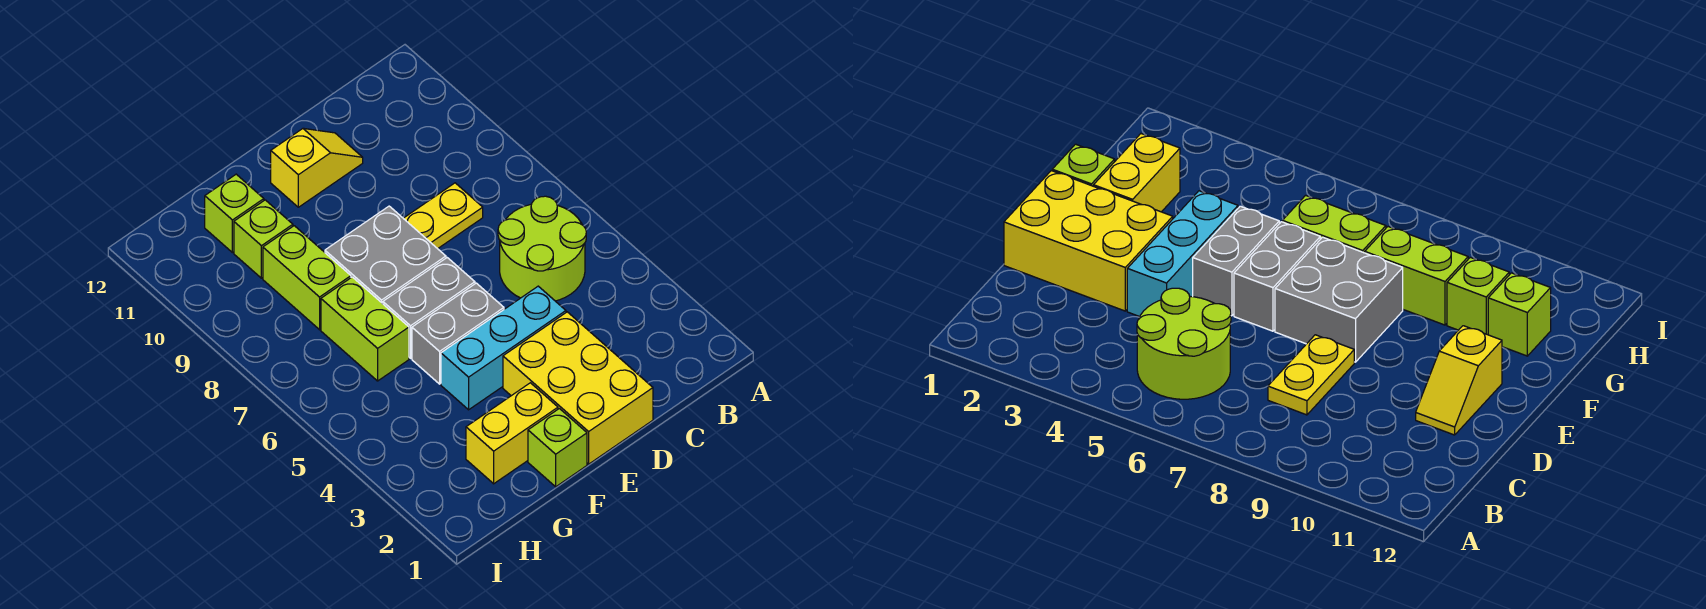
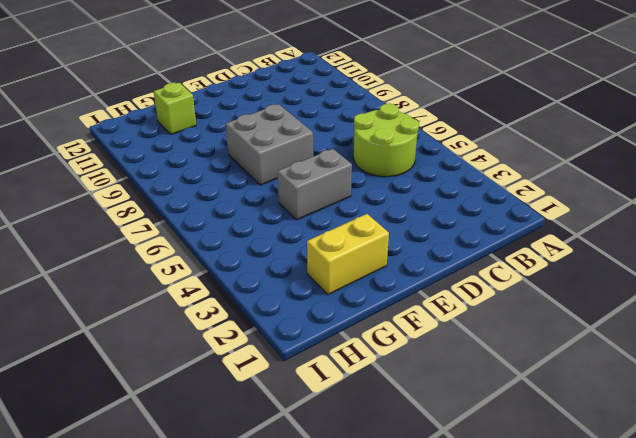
none -> yellow plate C8:D8 level 1
none -> yellow brick D1:E3 level 1
none -> cyan brick D4:F4 level 1

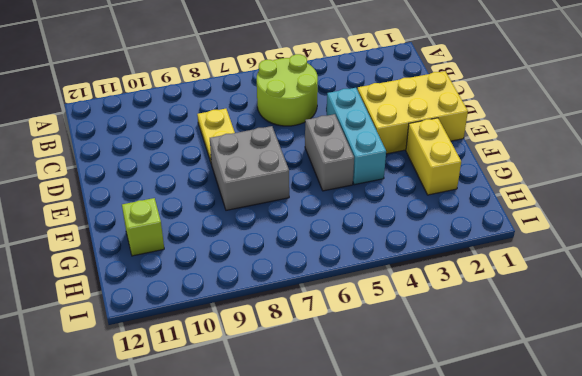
none -> yellow slope D11:E11 level 1 top E
none -> grey brick E6:F6 level 1
none -> lime brick F1 level 1

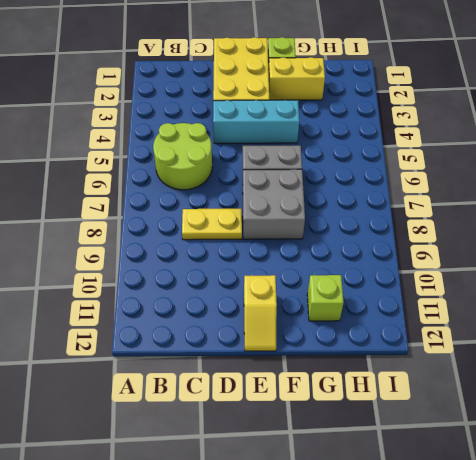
yellow slope E11:E12 level 1 top 11 -> yellow slope D11:E11 level 1 top E
none -> grey brick E5:F5 level 1
none -> lime brick G6:G7 level 1
none -> lime brick G8:G9 level 1

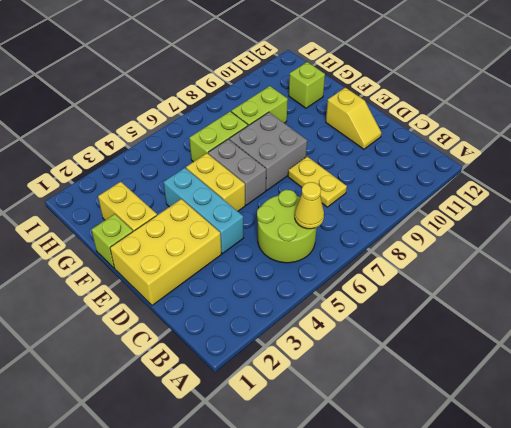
yellow cone B6 level 2 -> none
yellow brick E5:F5 level 1 -> grey brick E5:F5 level 1
none -> lime brick G10 level 1

